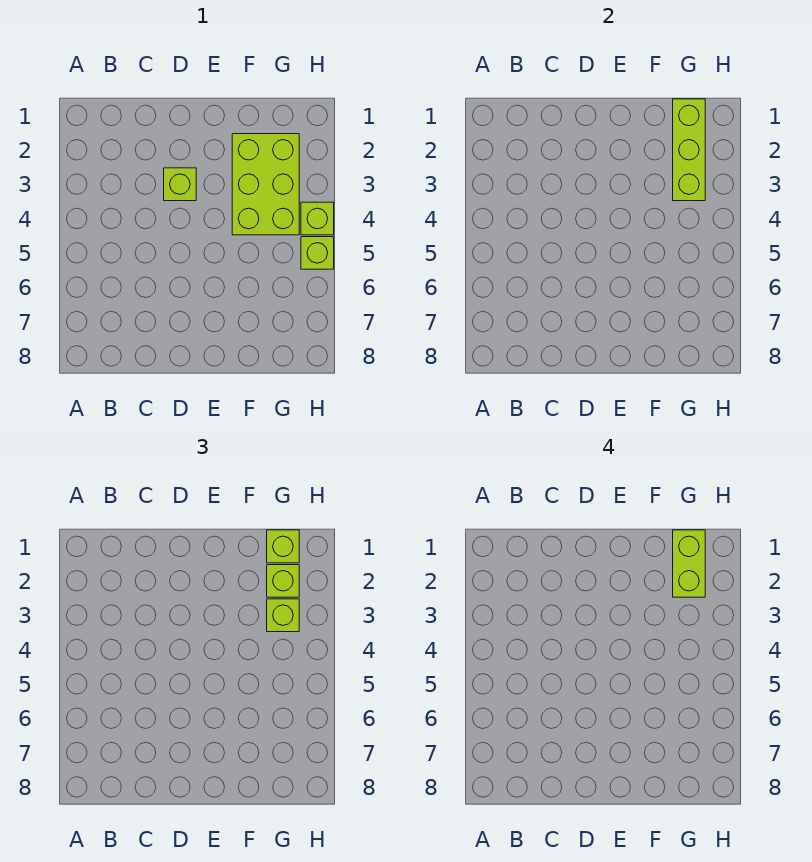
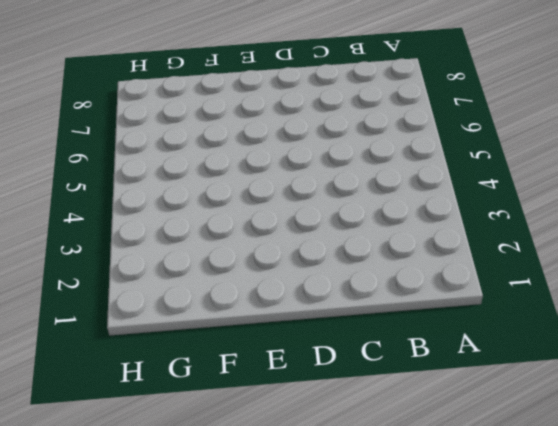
none -> lime brick D3 level 1
none -> lime brick F2:G4 level 1

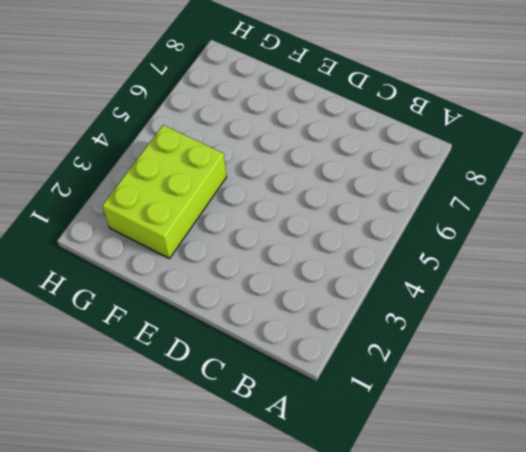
none -> lime brick D3 level 1
none -> lime brick H4 level 1

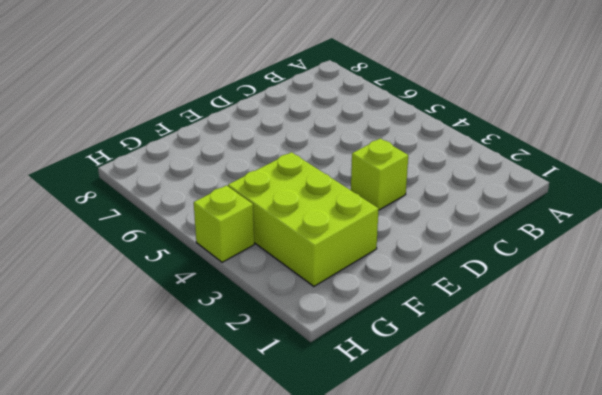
none -> lime brick H5 level 1
none -> lime brick G1:G3 level 2

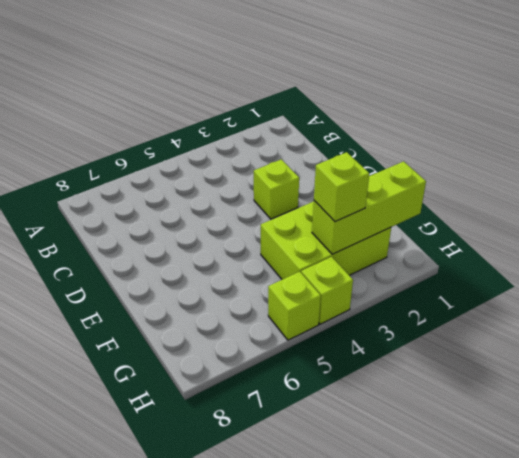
none -> lime brick G1 level 3
none -> lime brick G2 level 3

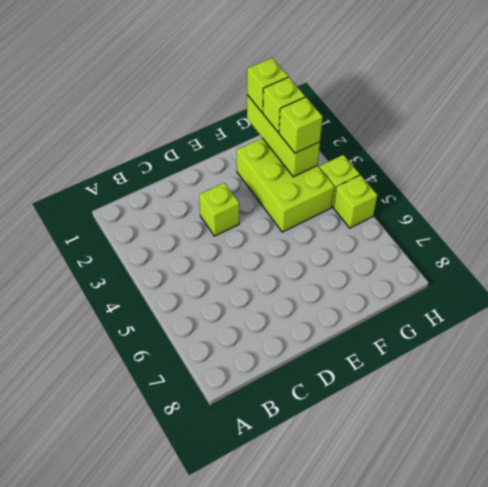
none -> lime brick G1:G2 level 4

